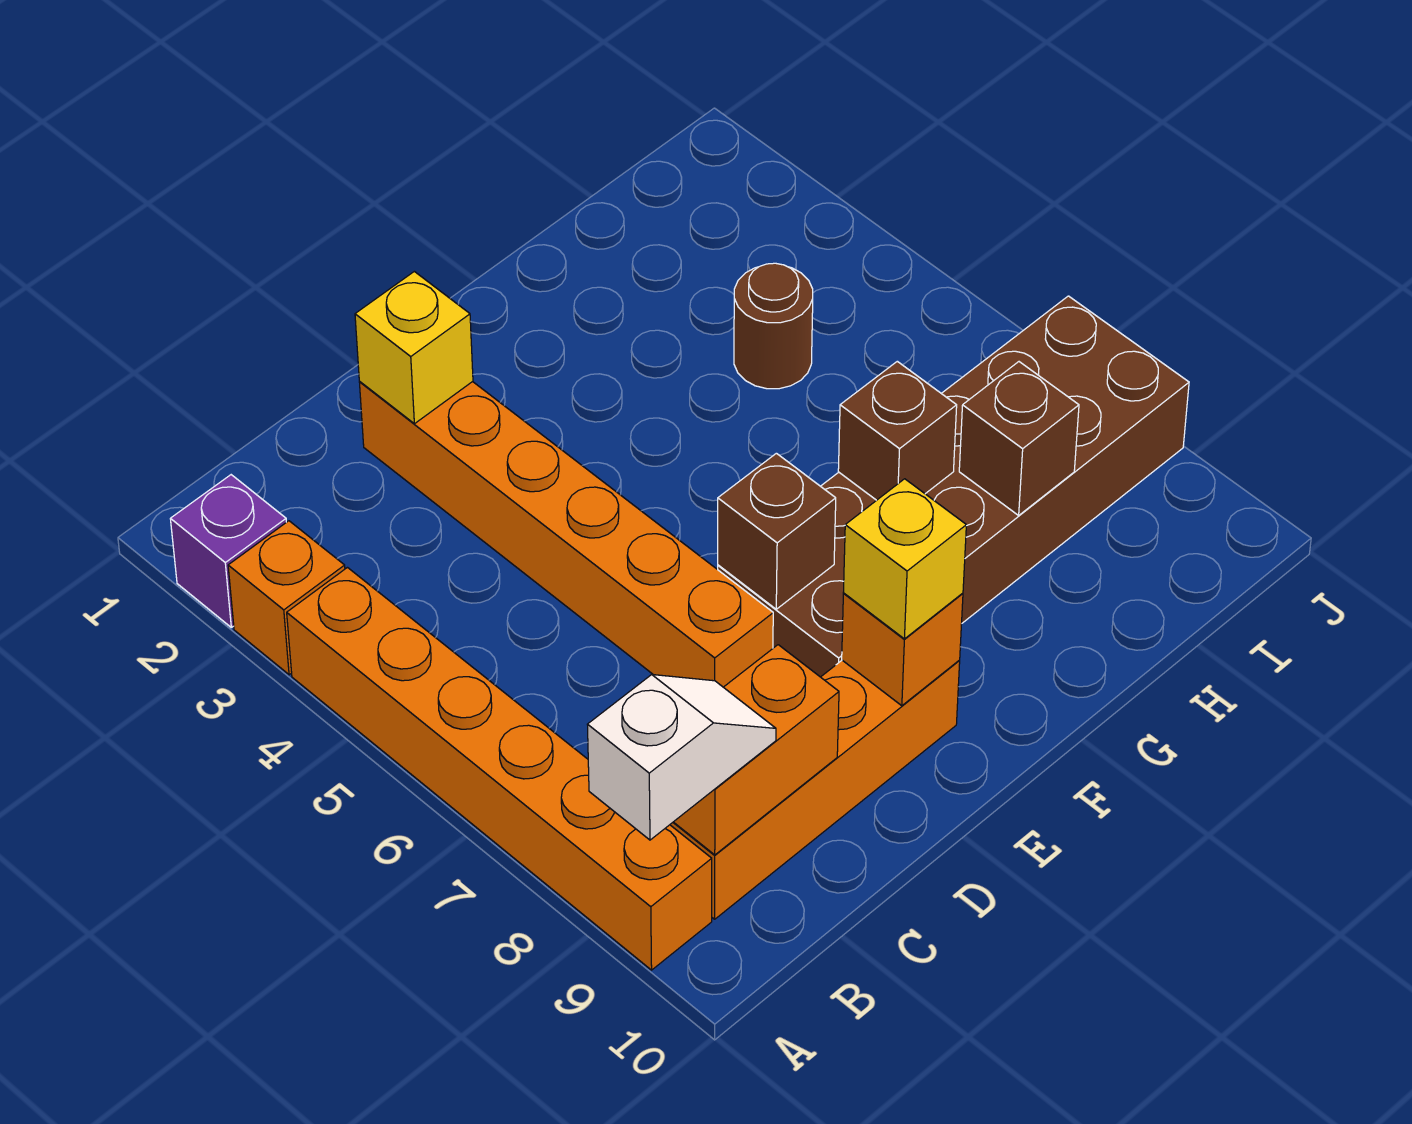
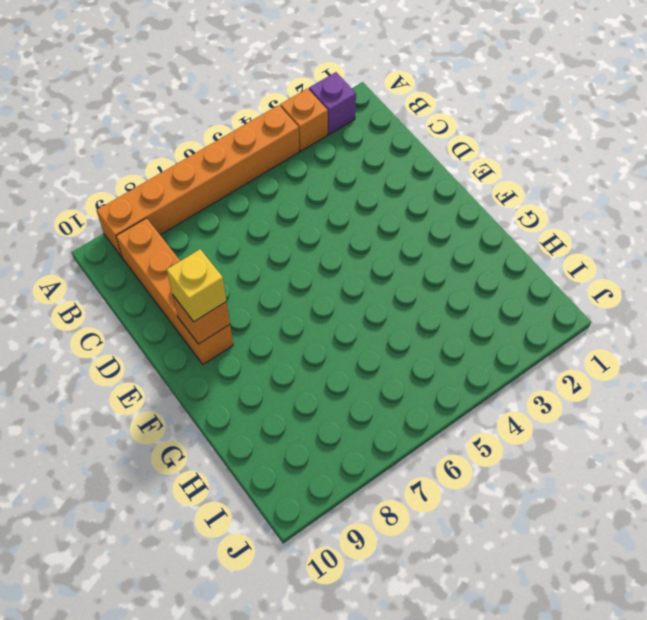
none -> orange brick D2:D7 level 1
none -> brown brick E7:J8 level 1
none -> brown round brick H4 level 1

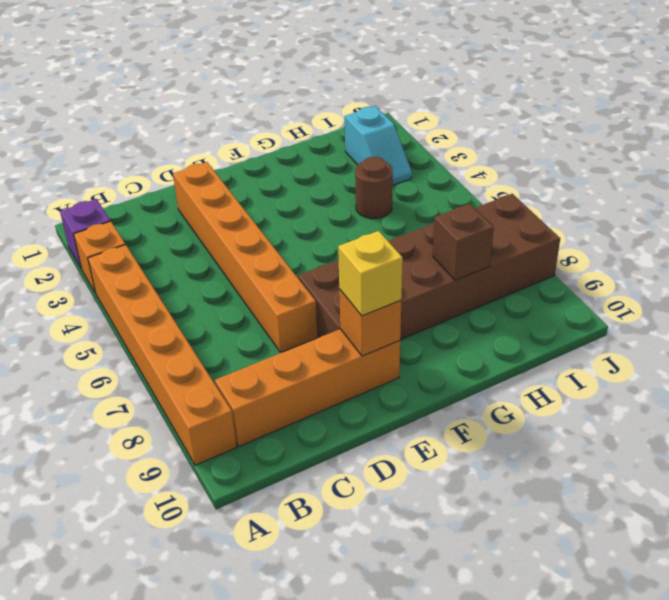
cyan slope I2:I3 level 1 top 2 -> none
none -> orange brick B9:C9 level 2
none -> yellow brick D2 level 2
none -> brown brick E7 level 2

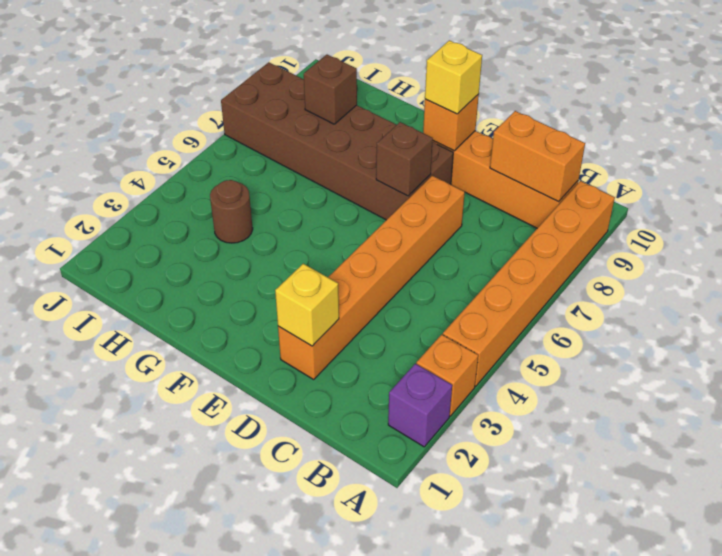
none -> brown brick G7 level 2
none -> white slope A9:B9 level 3 top A

